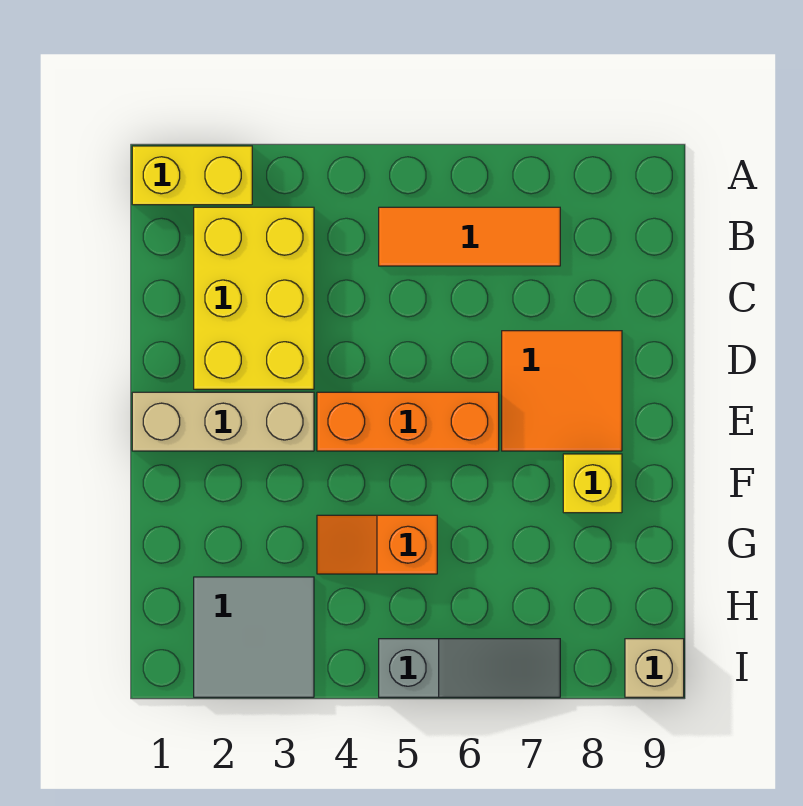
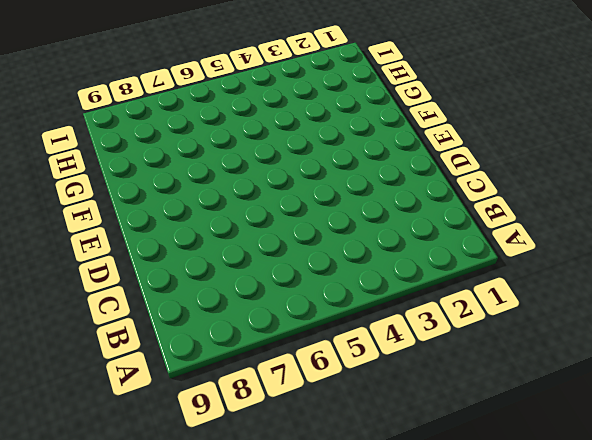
none -> yellow brick A1:A2 level 1
none -> yellow brick B2:D3 level 1

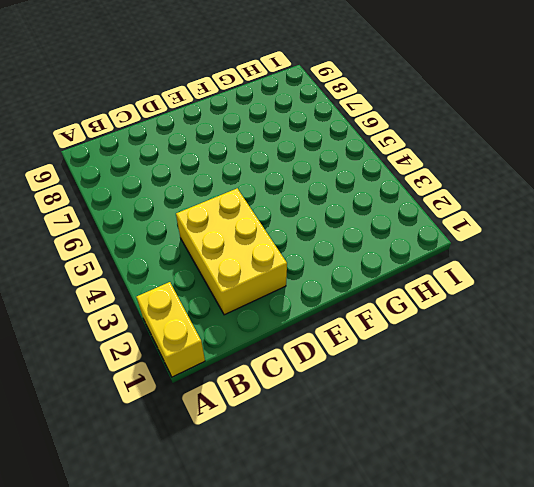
yellow brick C2:D4 level 1 -> yellow brick B2:D3 level 1
none -> orange tile B5:B7 level 1
none -> orange tile D7:E8 level 1

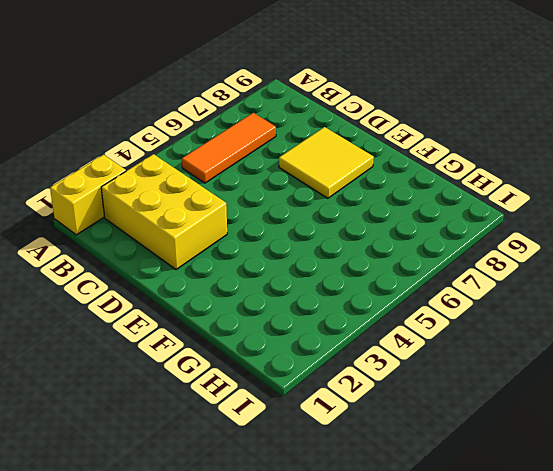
yellow tile D7:E8 level 1 -> orange tile D7:E8 level 1
none -> tan brick E1:E3 level 1
none -> orange brick E4:E6 level 1

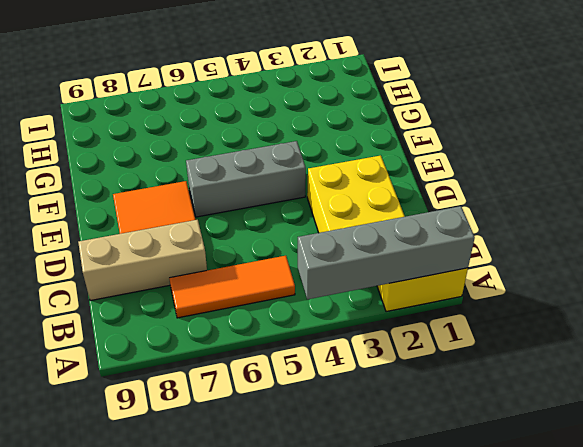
grey brick A1:A4 level 2 -> none
tan brick C7:C9 level 1 -> tan brick E1:E3 level 1
grey brick E4:E6 level 1 -> orange brick E4:E6 level 1
none -> yellow brick F8 level 1
none -> orange slope G4:G5 level 1 top 5

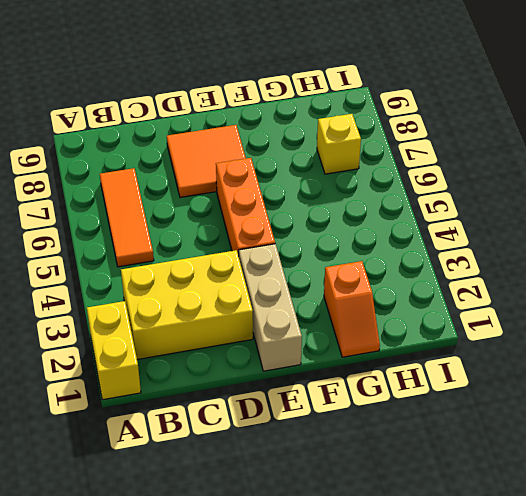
orange slope G1:G2 level 1 top 2 -> orange slope G4:G5 level 1 top 5
yellow brick H7 level 1 -> yellow brick F8 level 1
none -> grey tile H2:I3 level 1
none -> grey slope I5:I7 level 1 top 5

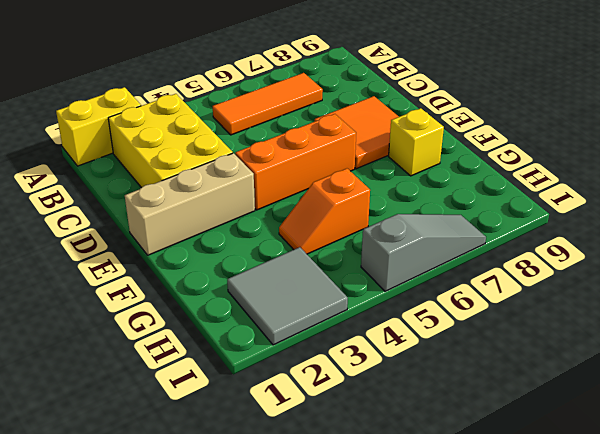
none -> tan brick I9 level 1

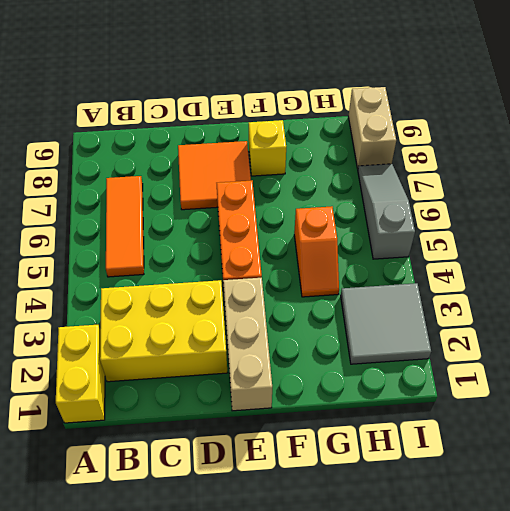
tan brick I8:I9 level 1 -> tan brick I9 level 1

